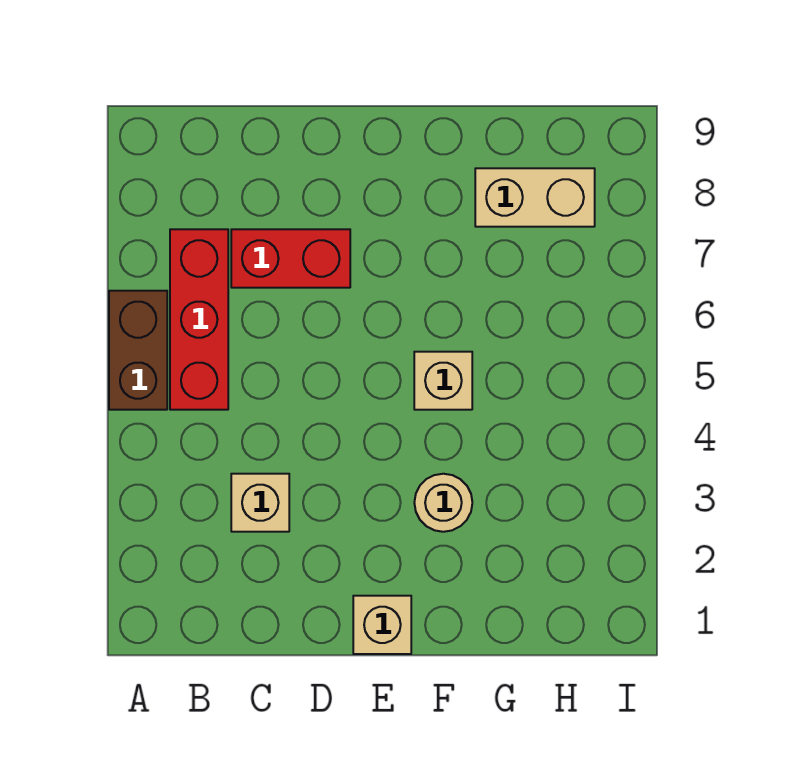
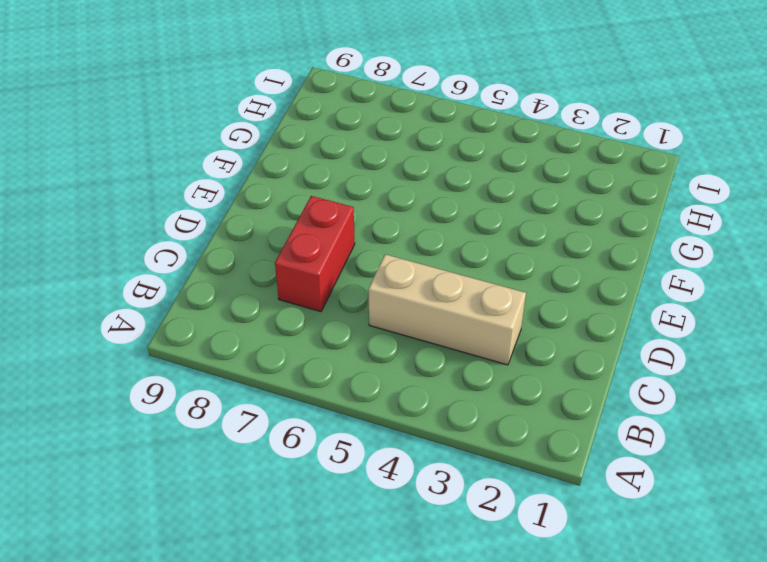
tan brick C3:C5 level 1 -> tan brick C3 level 1
none -> brown brick A5:A6 level 1
none -> red brick B5:B7 level 1

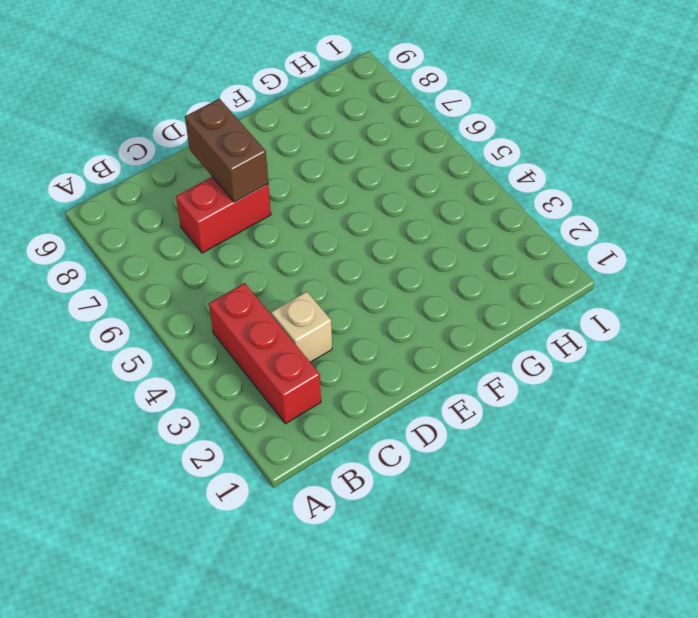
red brick B2:B4 level 1 -> red brick B5:B7 level 1
brown brick D7:D8 level 2 -> brown brick A5:A6 level 1
none -> tan brick E1 level 1
none -> tan round brick F3 level 1

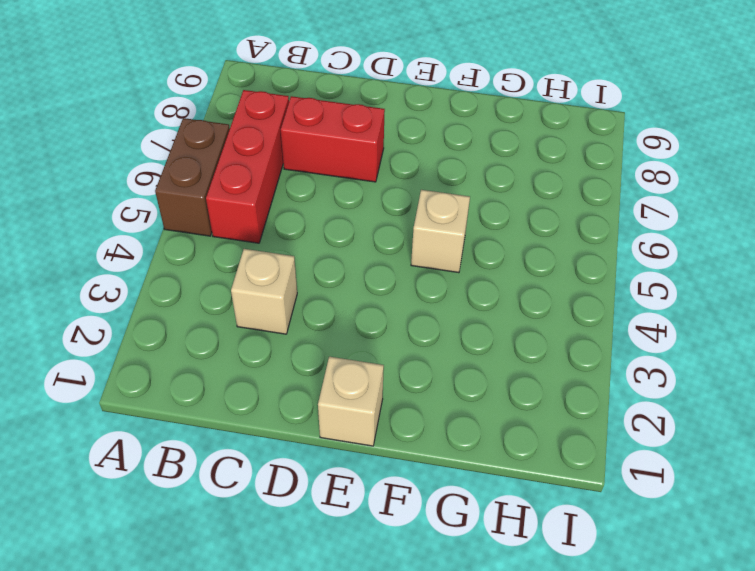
none -> tan round brick F3 level 1
none -> tan brick G8:H8 level 1

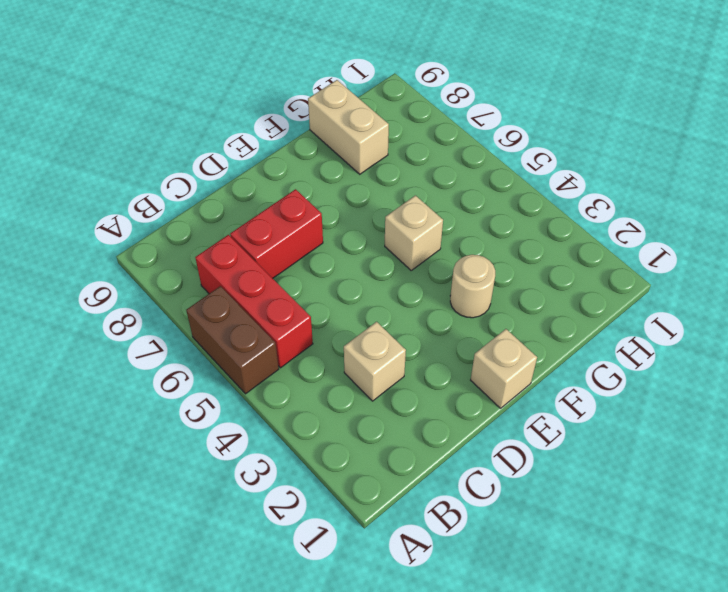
tan brick G8:G9 level 1 -> tan brick G8:H8 level 1

